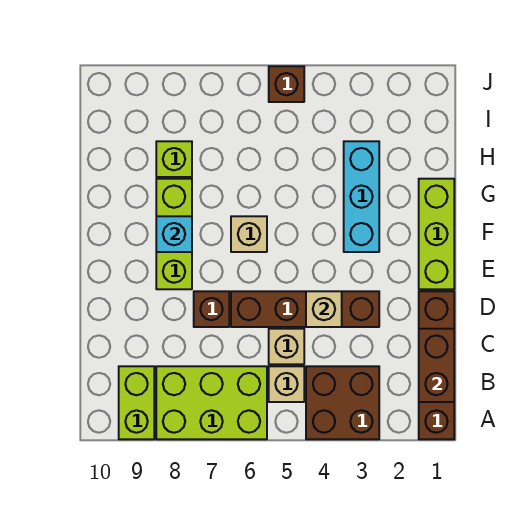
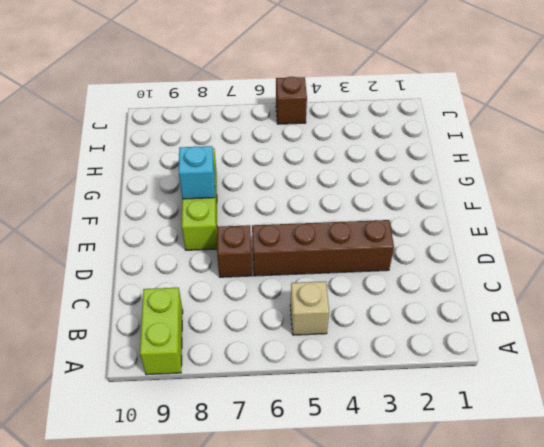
none -> brown brick A1:D1 level 1
none -> brown brick A3:B4 level 1
none -> lime brick A6:B8 level 1

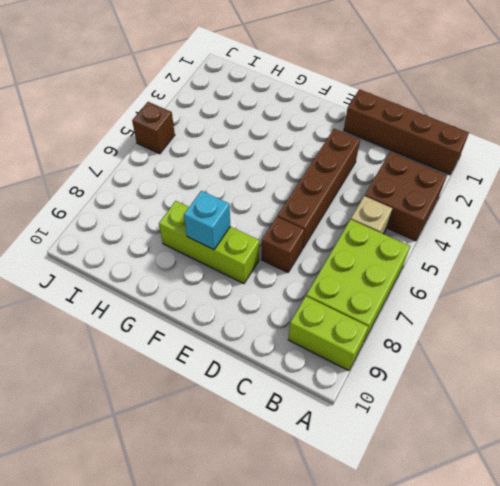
none -> tan brick C5 level 1
none -> lime brick E1:G1 level 1
none -> cyan brick F3:H3 level 1

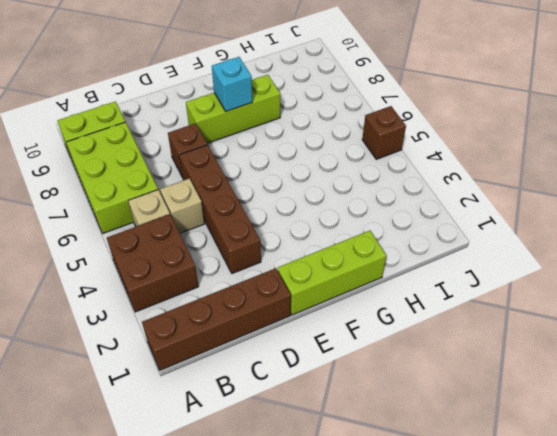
none -> cyan brick F3:H3 level 1
none -> tan brick F6 level 1
none -> lime brick H8 level 1

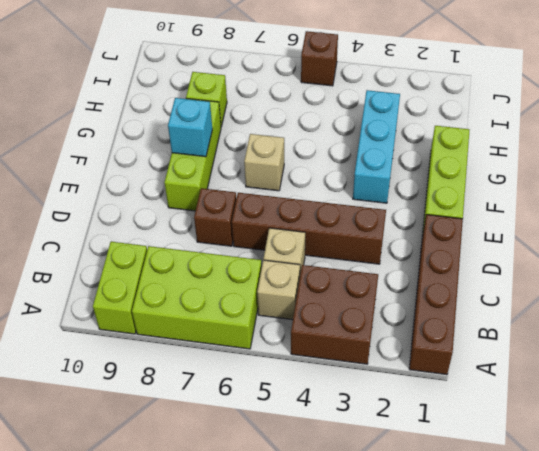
none -> brown brick B1:C1 level 2
none -> tan brick D4 level 2

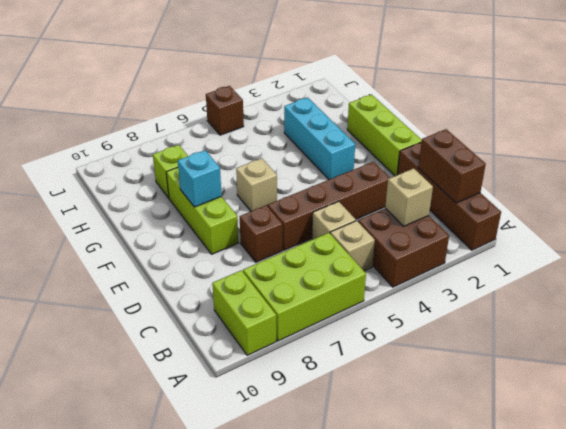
tan brick B3 level 2 -> tan brick D4 level 2

